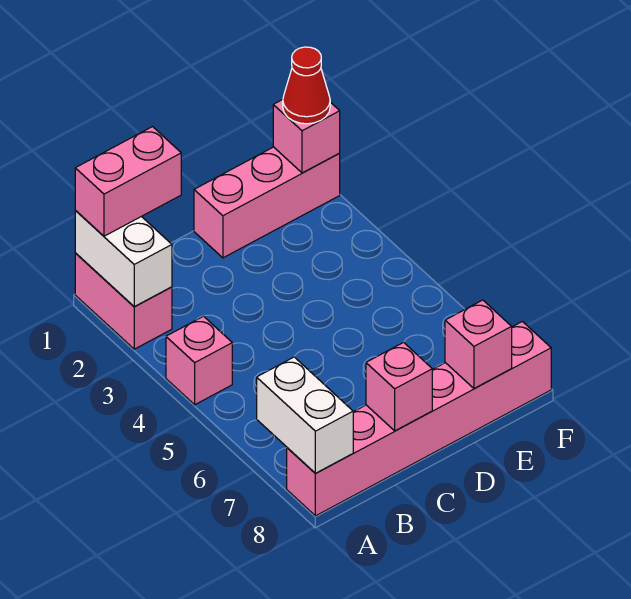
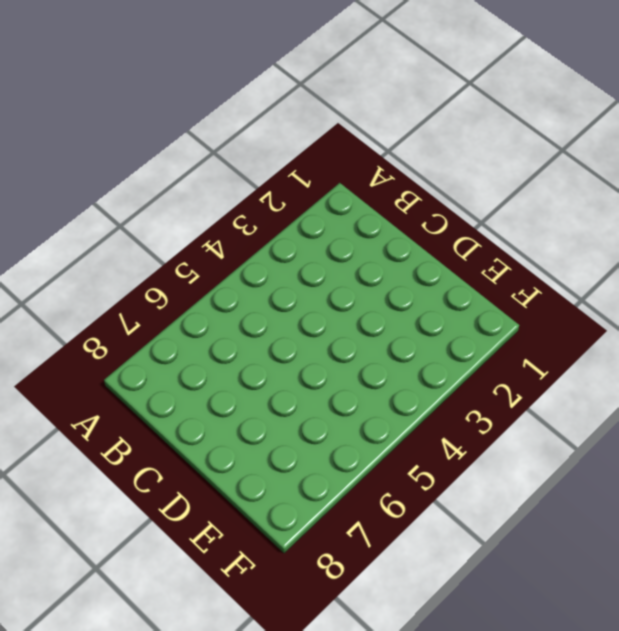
none -> pink brick A1:A2 level 1
none -> pink brick A4 level 1

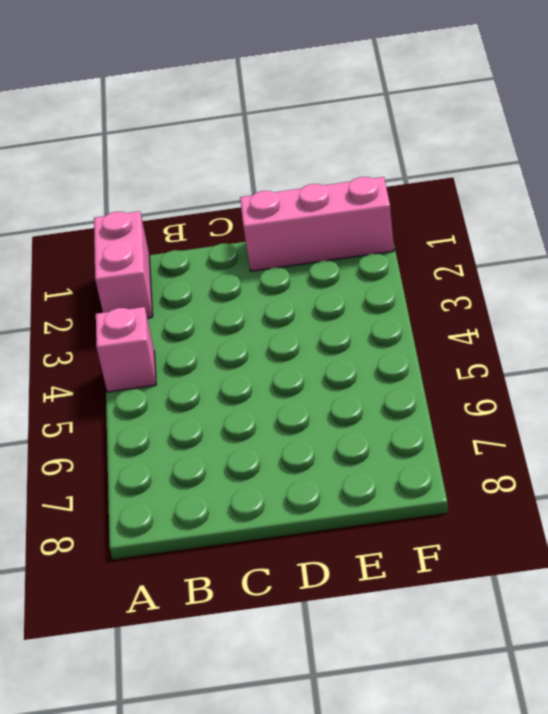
none -> pink brick A8:F8 level 1
none -> white brick A1:A2 level 2

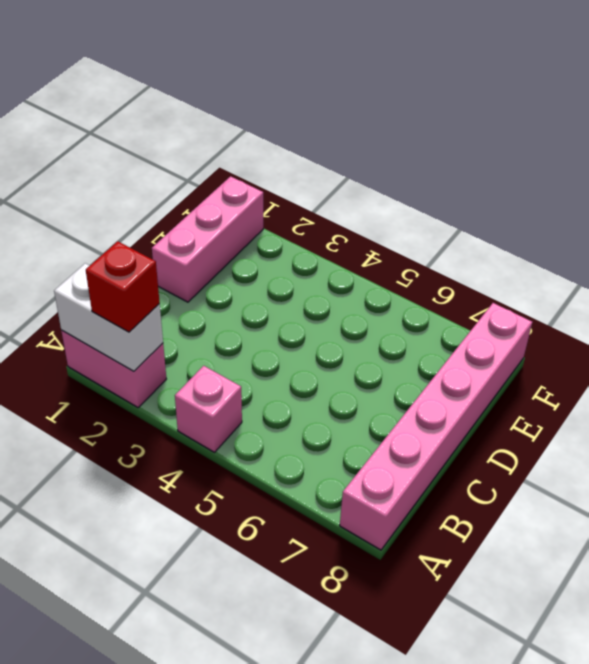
red brick A2 level 3 -> none
none -> white brick A7:A8 level 2
none -> pink brick C8 level 2

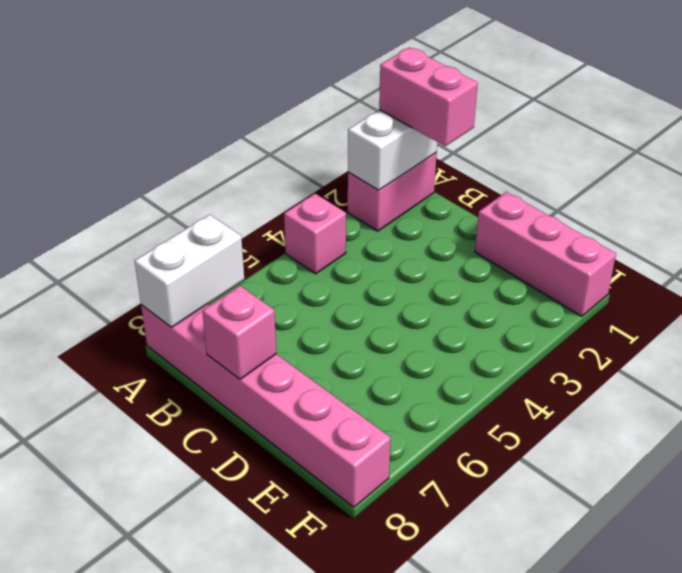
none -> pink brick E8 level 2
none -> pink brick F1 level 2

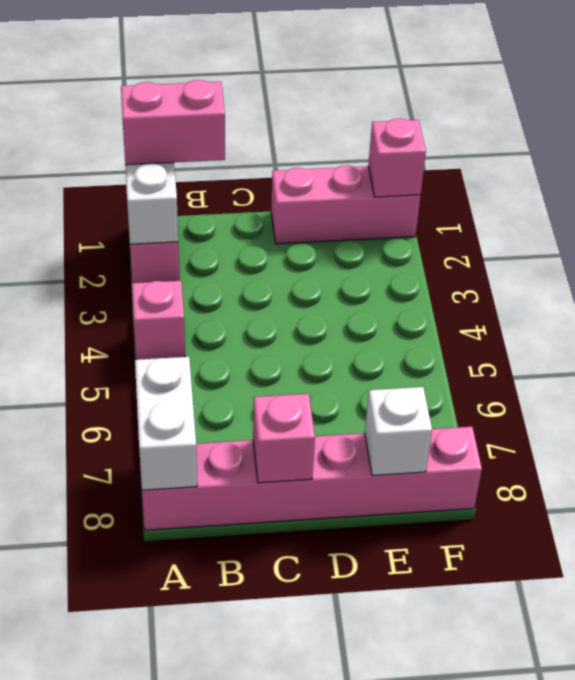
white brick E8 level 2 -> pink brick E8 level 2
none -> red cone F1 level 3

